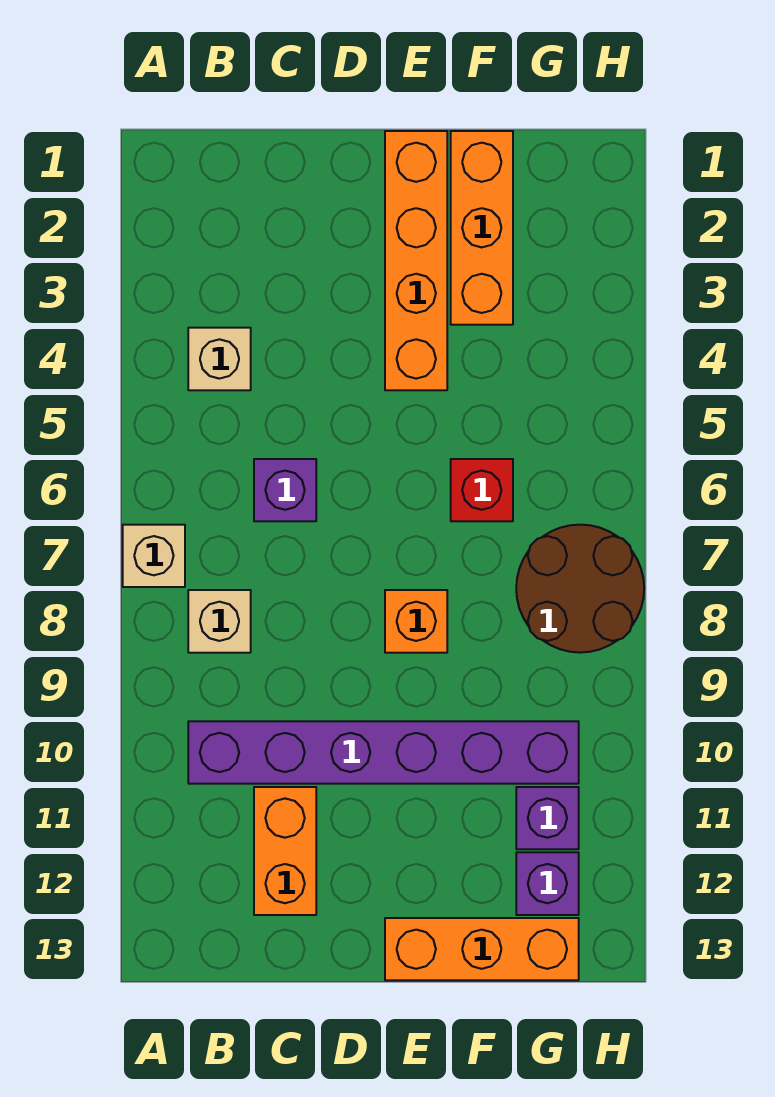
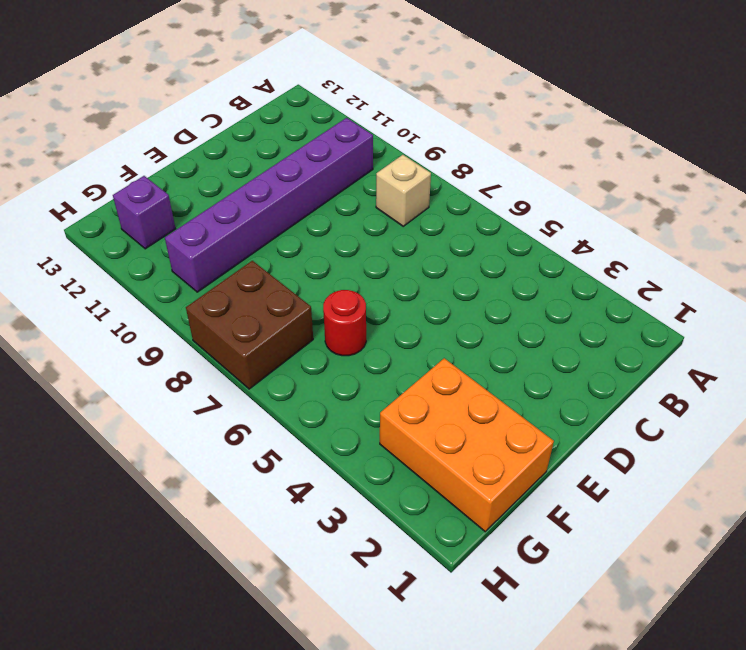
orange brick F1:G3 level 1 -> orange brick F1:F3 level 1
red round brick F6 level 1 -> red brick F6 level 1
brown brick G7:H8 level 1 -> brown round brick G7:H8 level 1
none -> tan brick A7 level 1
none -> tan brick B4 level 1
none -> purple brick C6 level 1

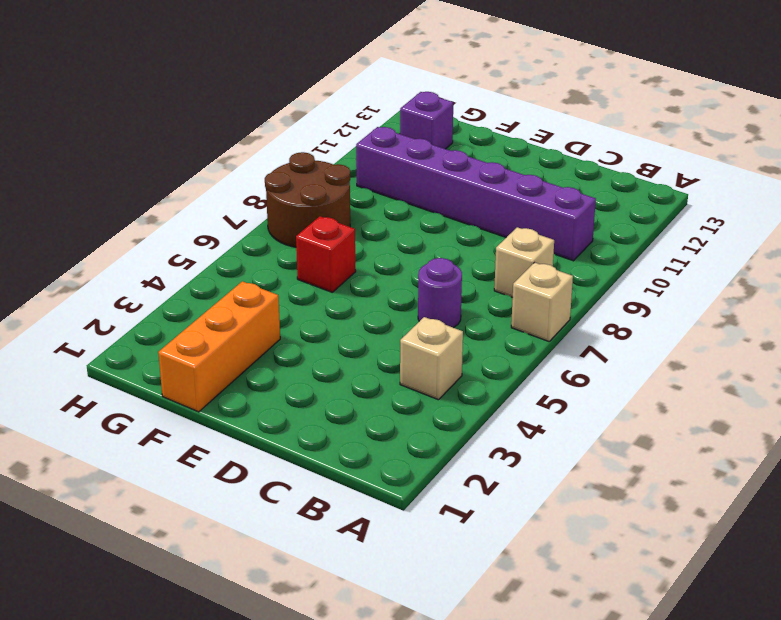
purple round brick C6 level 1 -> purple brick C6 level 1
none -> orange brick C11:C12 level 1
none -> orange brick E1:E4 level 1
none -> orange brick E8 level 1

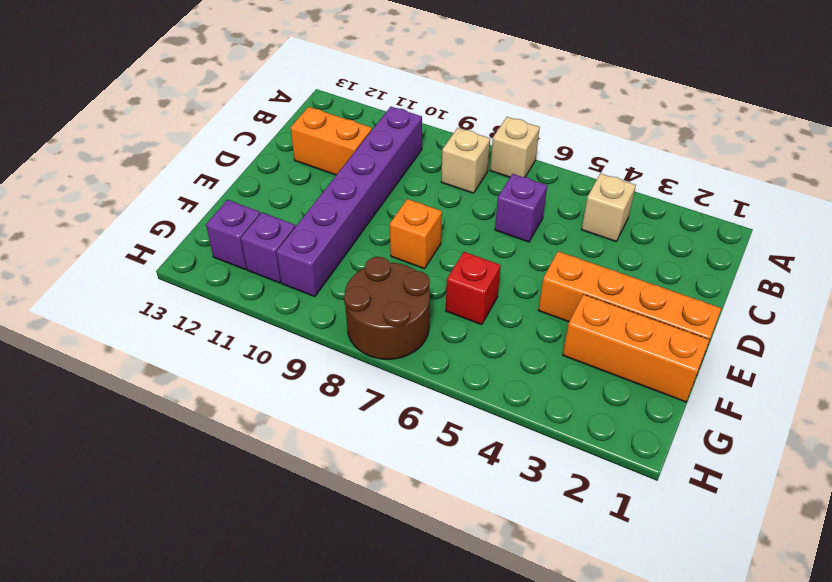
none -> orange brick E13:G13 level 1

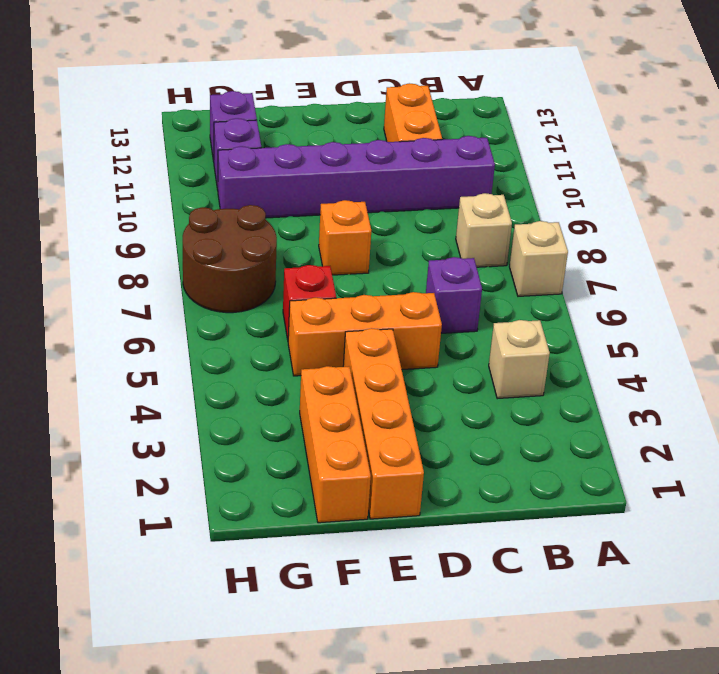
orange brick D5:F5 level 1 -> orange brick E13:G13 level 1

